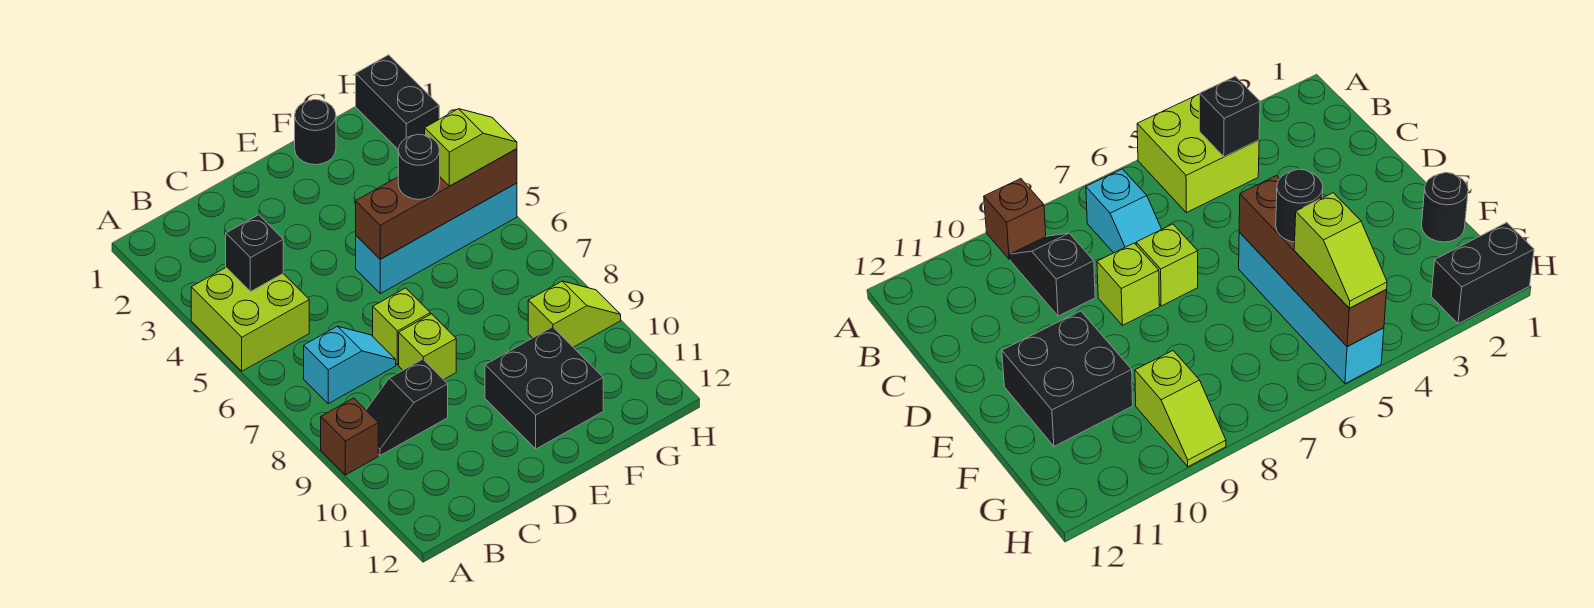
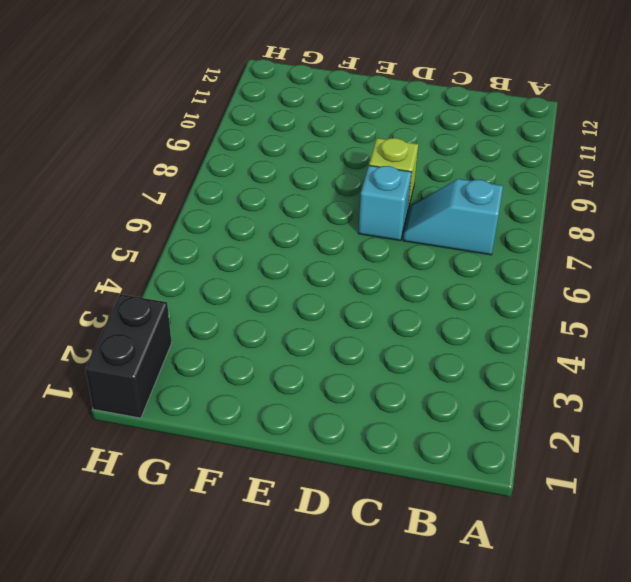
cyan brick D7 level 1 -> lime brick D7 level 1
none -> lime brick A4:B5 level 1
none -> brown brick A9 level 1
none -> black slope B9:C9 level 1 top C

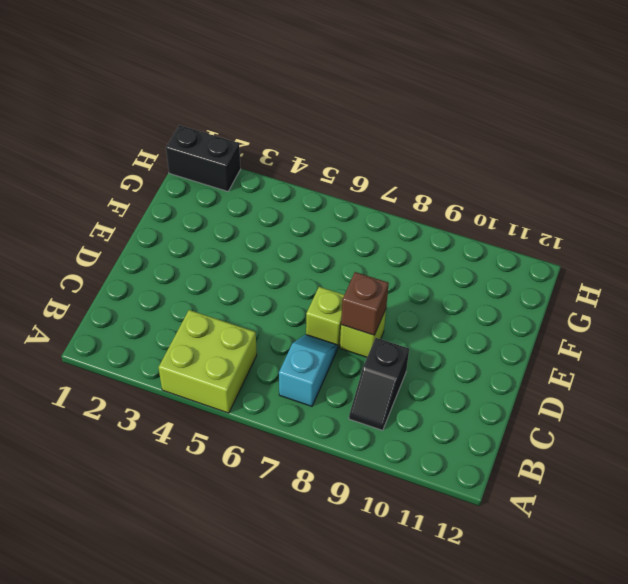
brown brick D8 level 2 -> brown brick A9 level 1
none -> cyan brick E5:H5 level 1
none -> black brick E10:F11 level 1
none -> black round brick F1 level 1

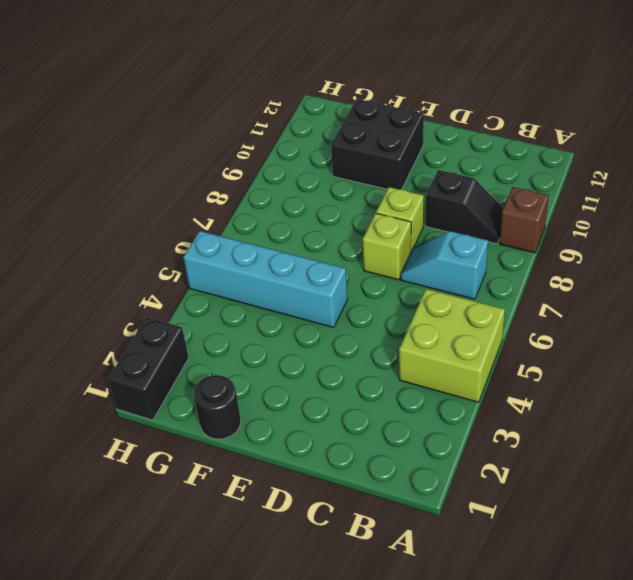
none -> lime slope G9:H9 level 1 top G
none -> black brick B4 level 2
none -> brown brick E5:H5 level 2

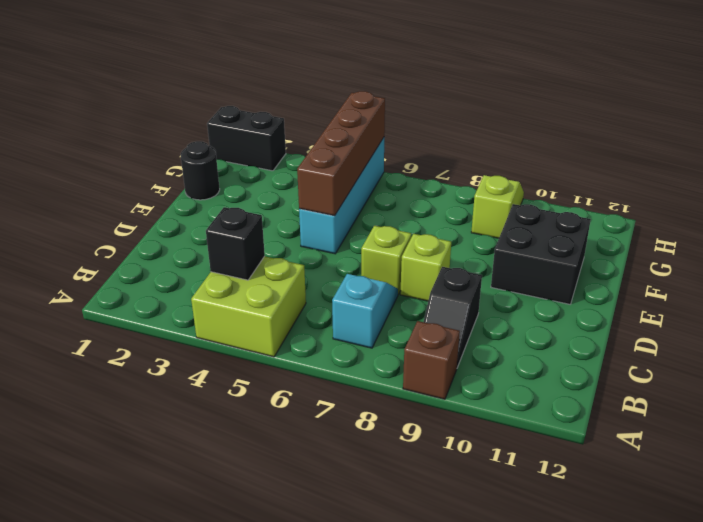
none -> black round brick F5 level 3
none -> lime slope G5:H5 level 3 top G

